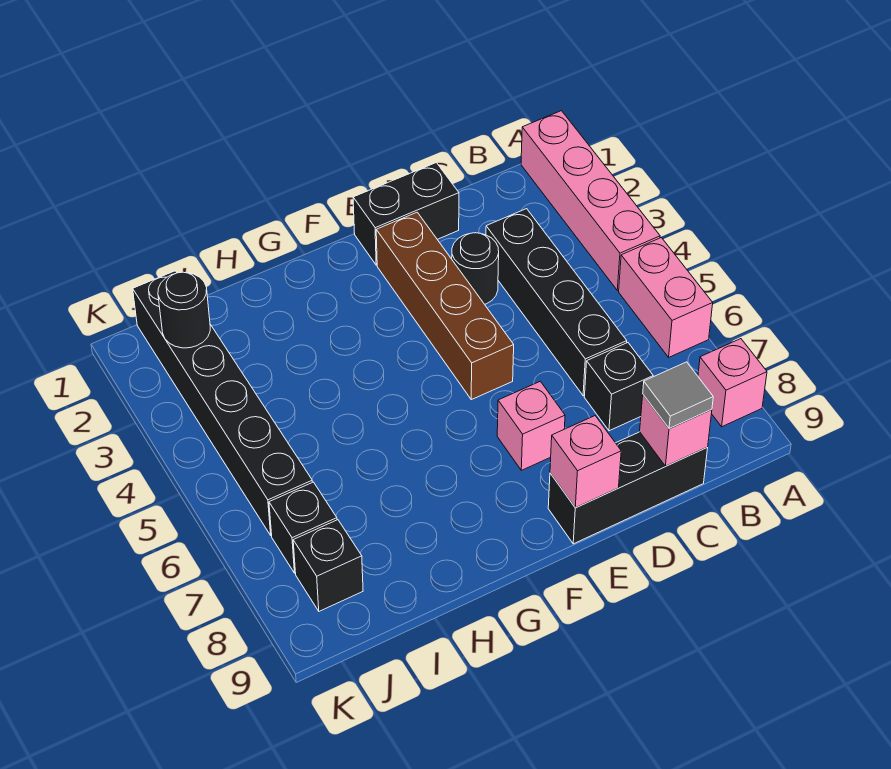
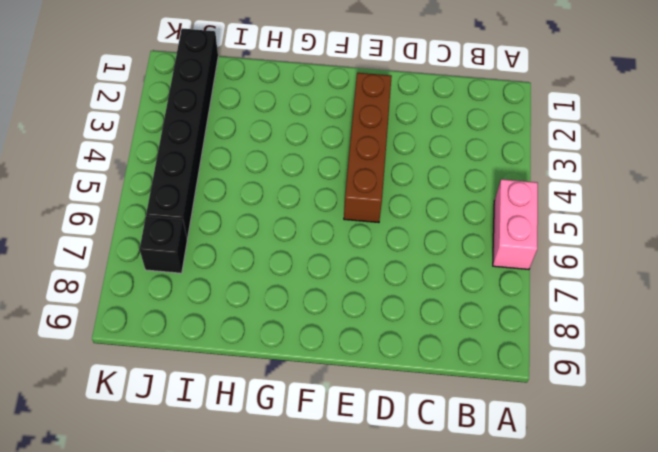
none -> pink brick A1:A4 level 1
none -> pink brick A8 level 1
none -> black brick C3:C6 level 1

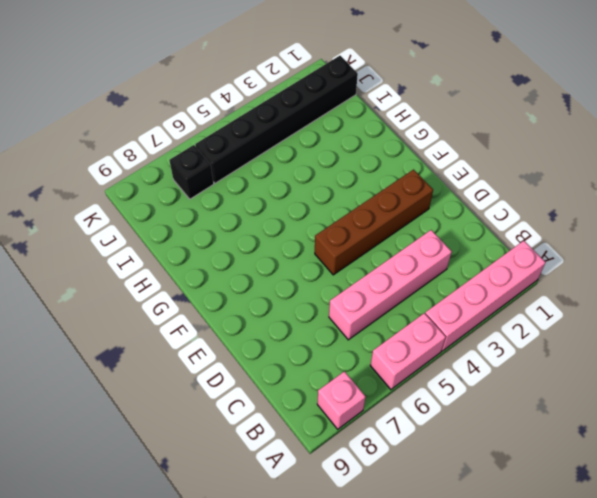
pink brick C3:C6 level 1 -> black brick C3:C6 level 1
none -> black brick C7 level 1
none -> black brick C9:E9 level 1
none -> black brick D1:E1 level 1

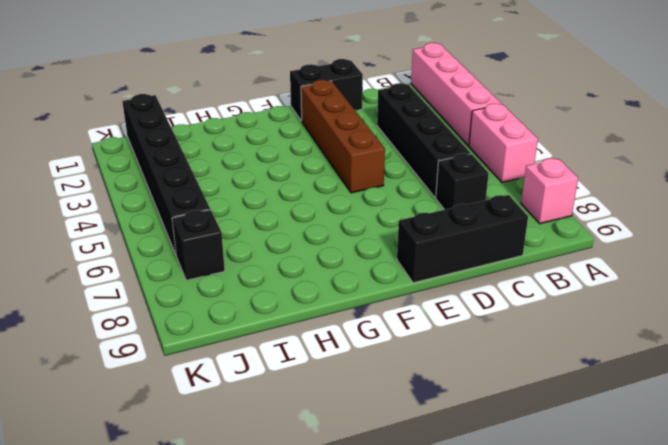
none -> black round brick D3 level 1
none -> pink brick E7 level 1
none -> black brick J8 level 1

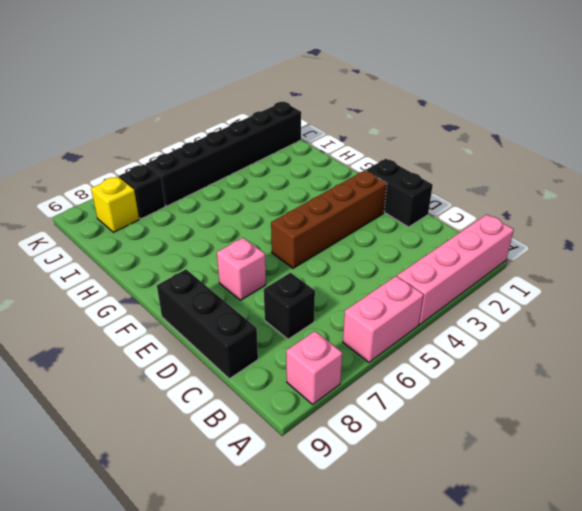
yellow brick J8 level 1 -> black brick J8 level 1
none -> black brick C3:C6 level 1
none -> black round brick D3 level 1
none -> pink brick C9 level 2

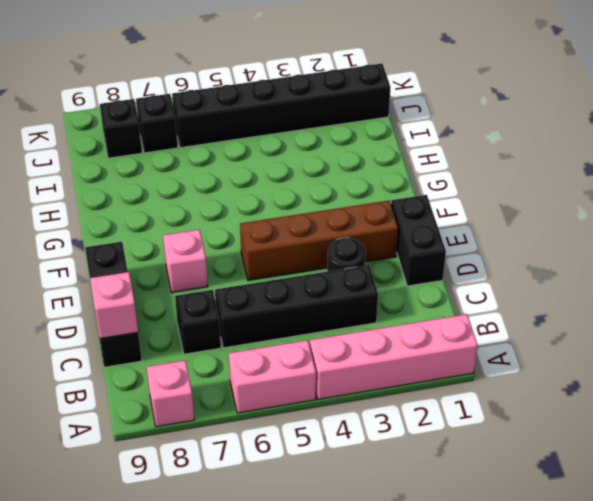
none -> pink brick E9 level 2
none -> black round brick J2 level 2
none -> grey tile C9 level 3

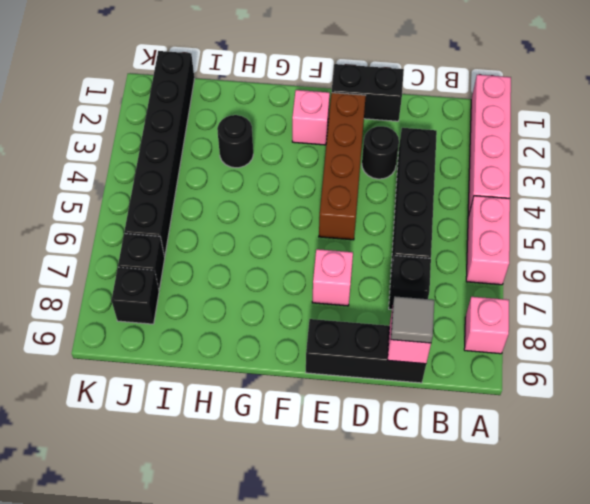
pink brick F2 level 1 -> pink brick E9 level 2
black round brick H3 level 1 -> black round brick J2 level 2

